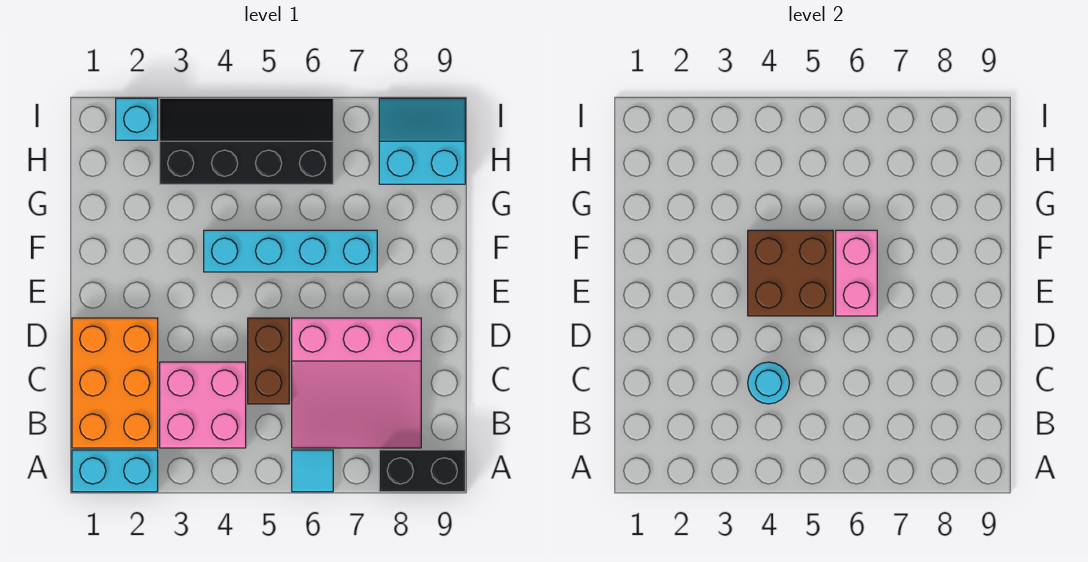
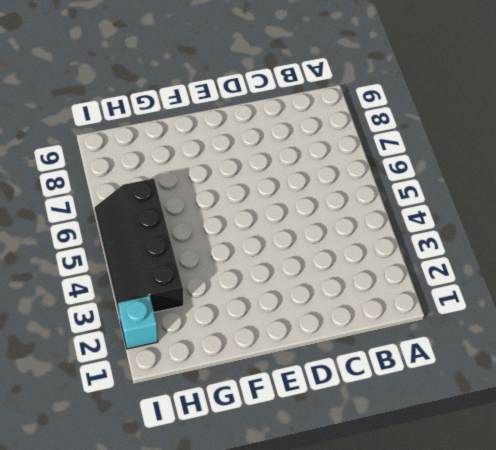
none -> cyan brick A1:A2 level 1
none -> cyan tile A6 level 1
none -> black brick A8:A9 level 1

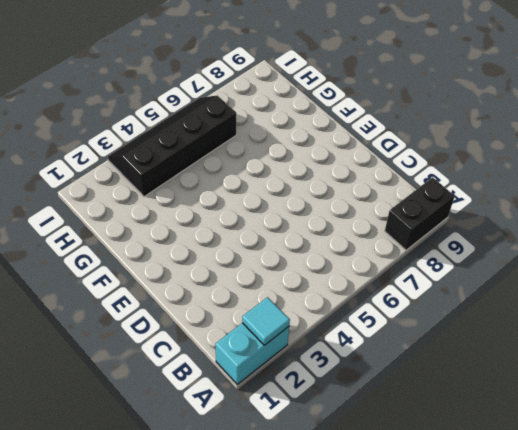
cyan tile A2 level 2 -> cyan tile A6 level 1
none -> orange brick B1:D2 level 1
none -> pink brick B3:C4 level 1
none -> pink slope B6:D8 level 1 top D

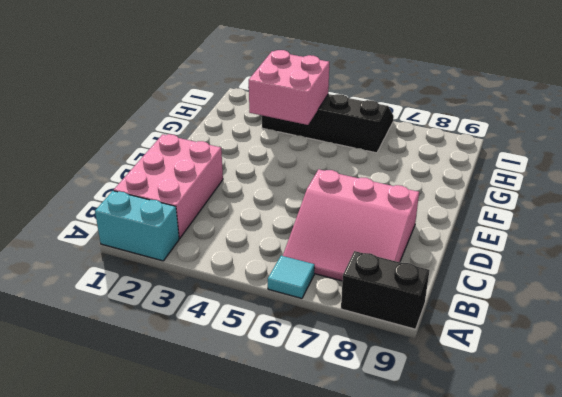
pink brick B1:D2 level 1 -> orange brick B1:D2 level 1
pink brick G3:H4 level 2 -> pink brick B3:C4 level 1
none -> brown brick C5:D5 level 1
none -> cyan brick F4:F7 level 1
none -> cyan slope H8:I9 level 1 top H

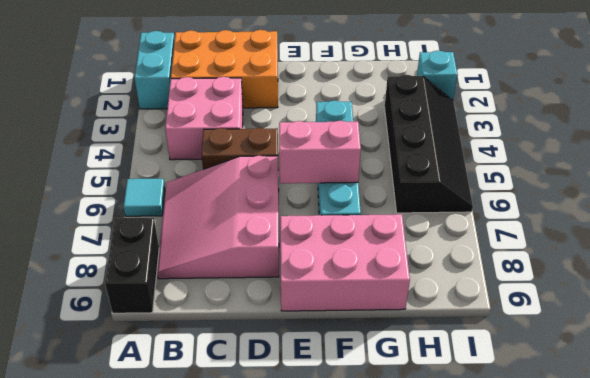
pink brick E8:G9 level 1 -> none
none -> cyan slope H8:I9 level 1 top H
none -> cyan round brick C4 level 2
none -> brown brick E4:F5 level 2

